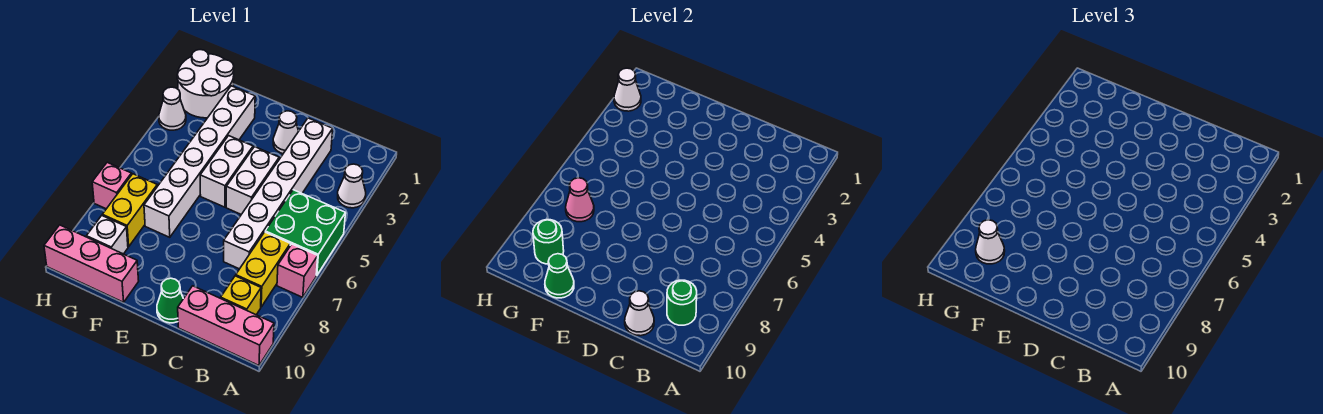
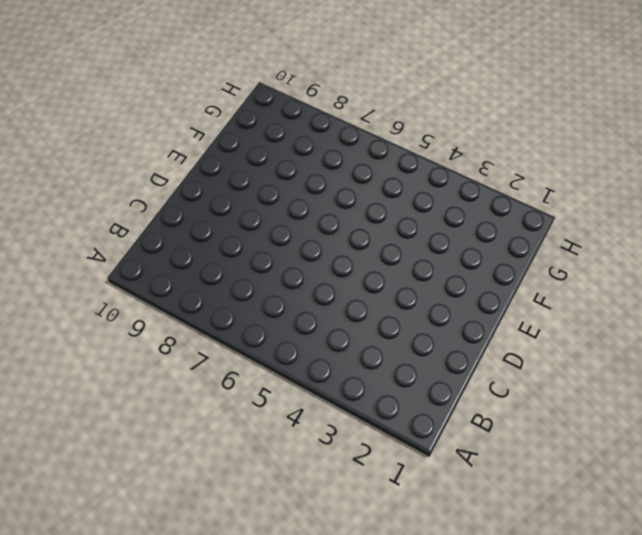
none -> white cone A3 level 1
none -> green brick A5:B6 level 1
none -> pink brick A7 level 1

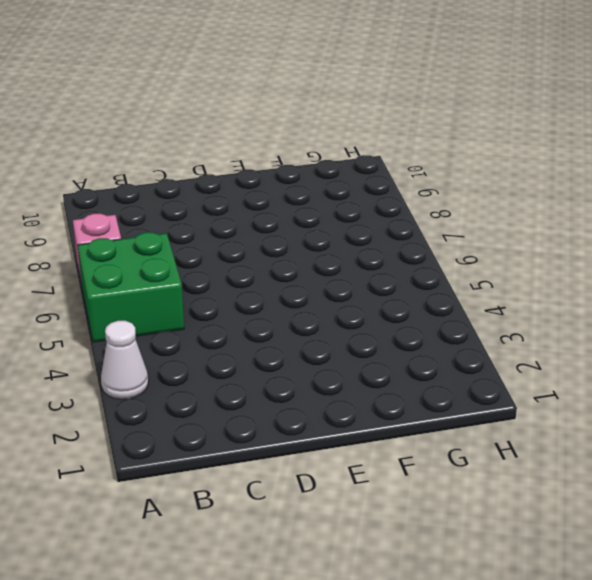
none -> pink brick A10:C10 level 1
none -> yellow brick B7:B8 level 1
none -> yellow brick B9 level 1

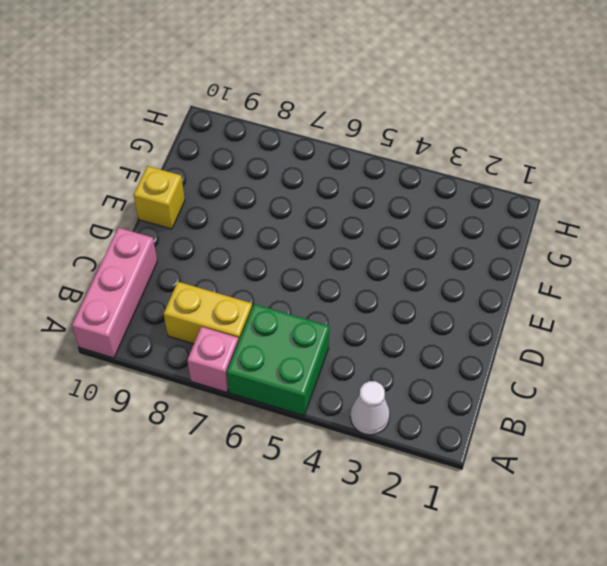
yellow brick E10 level 1 -> yellow brick B9 level 1
none -> white brick C2:C7 level 1
none -> white cone D2 level 1
none -> white brick D4:D5 level 1

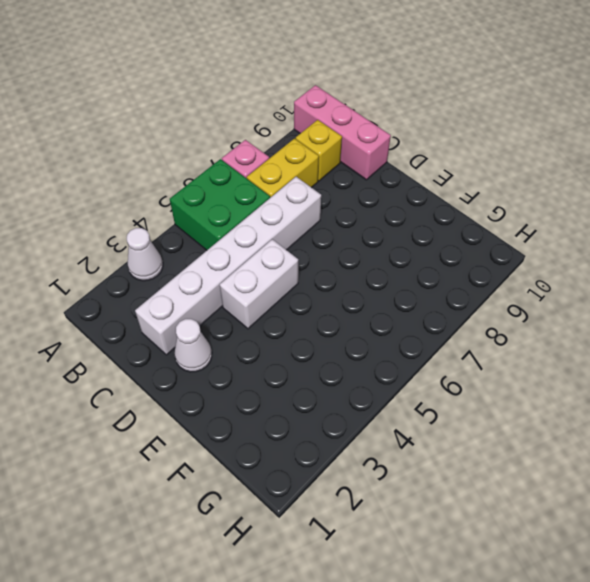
none -> green cone D10 level 1
none -> white brick E4:E5 level 1
none -> white brick F2:F7 level 1

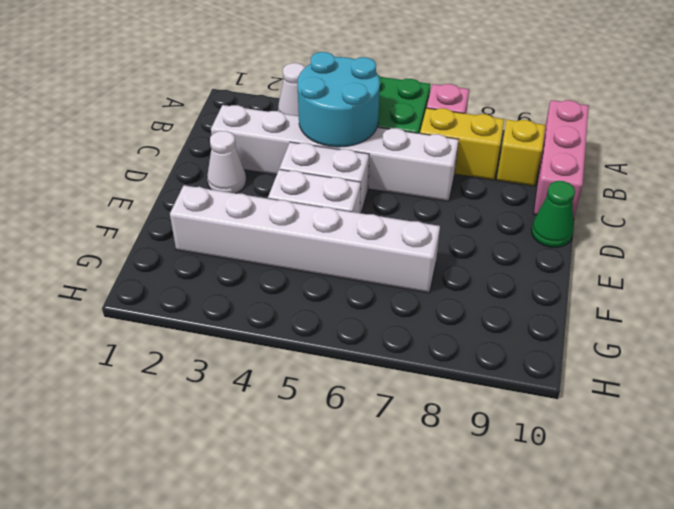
cyan round brick B4:C5 level 2 -> none
none -> pink brick F10:H10 level 1
none -> white round brick G1:H2 level 1
none -> yellow brick G7:G8 level 1

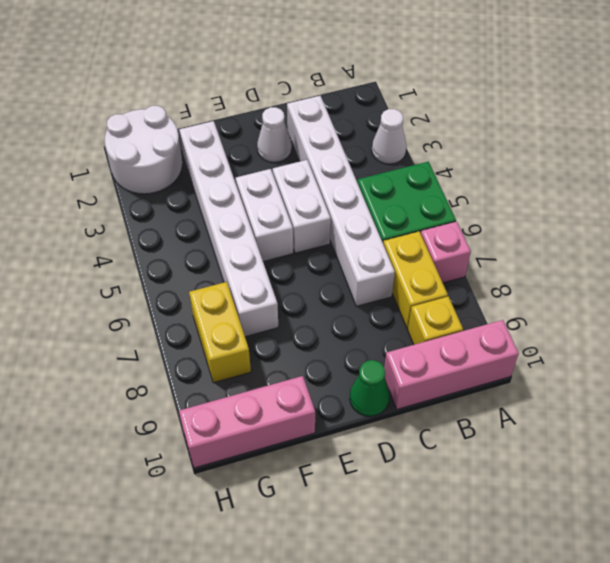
none -> white brick G9 level 1
none -> white cone H3 level 1
none -> pink brick H7 level 1

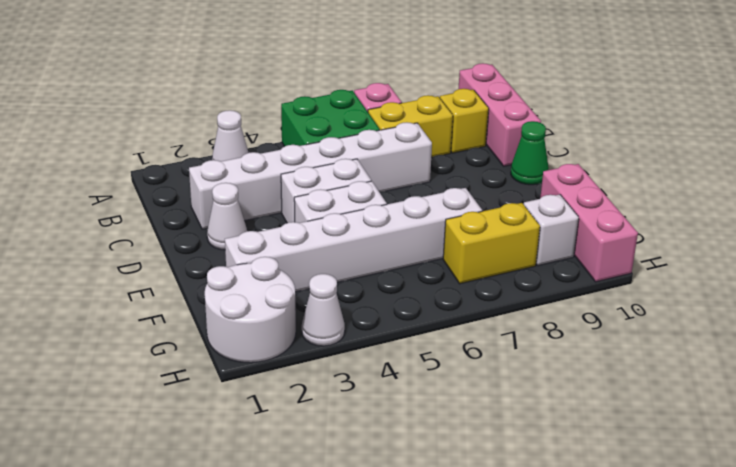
none -> pink brick H7 level 1
none -> green round brick B9 level 2
none -> white cone C10 level 2

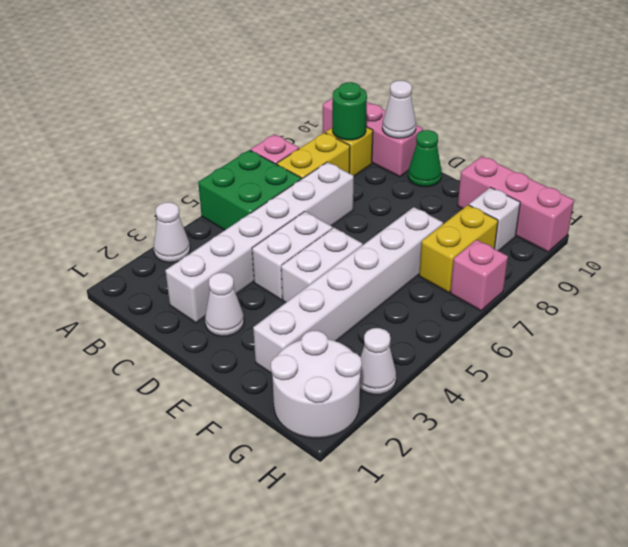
none -> green cone F10 level 2
none -> pink cone G7 level 2
none -> green round brick G9 level 2

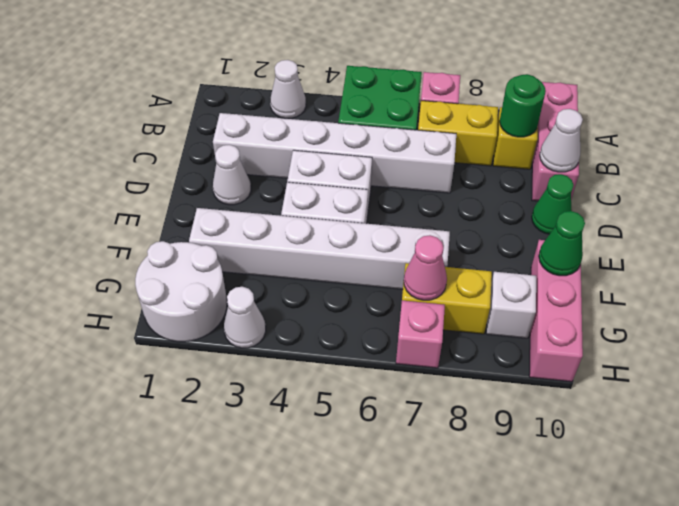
none -> green round brick G9 level 2
none -> white cone H2 level 2
none -> white cone G9 level 3

